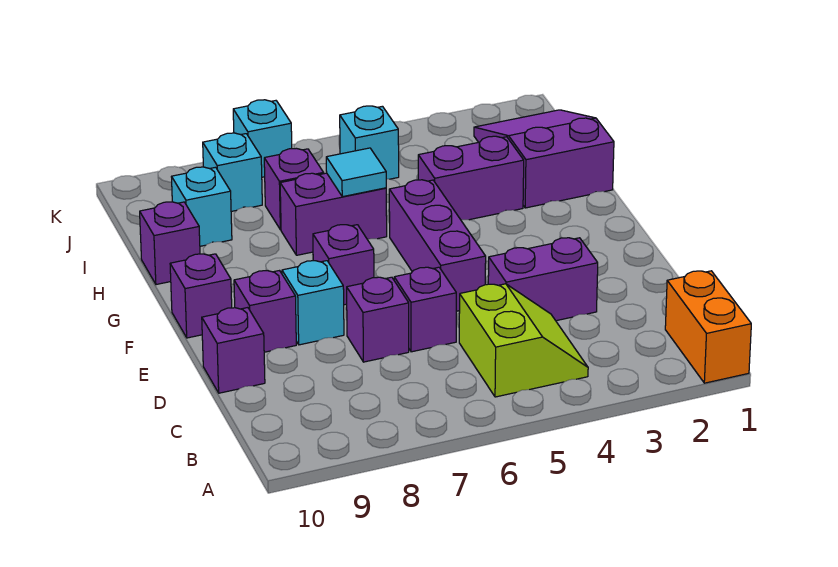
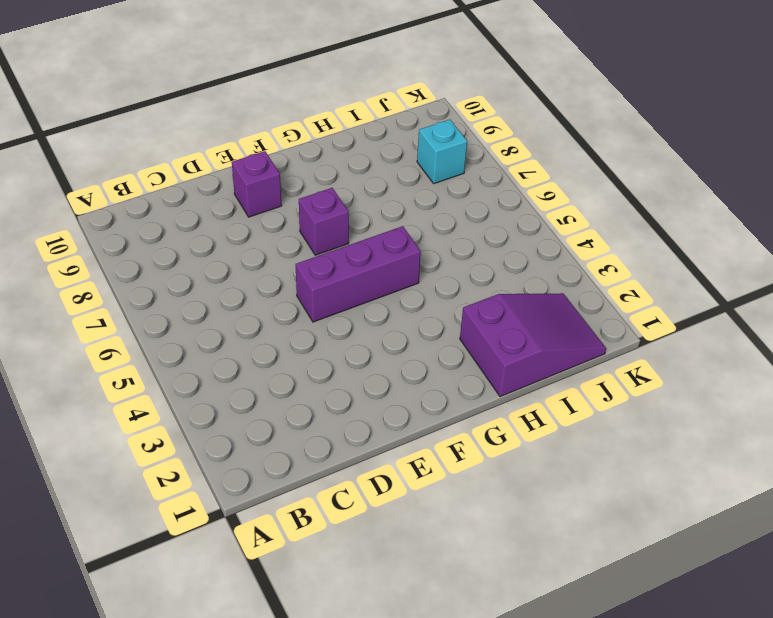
none -> orange brick A1:B1 level 1
none -> lime slope B4:C5 level 1 top 5
none -> purple brick D3:D4 level 1

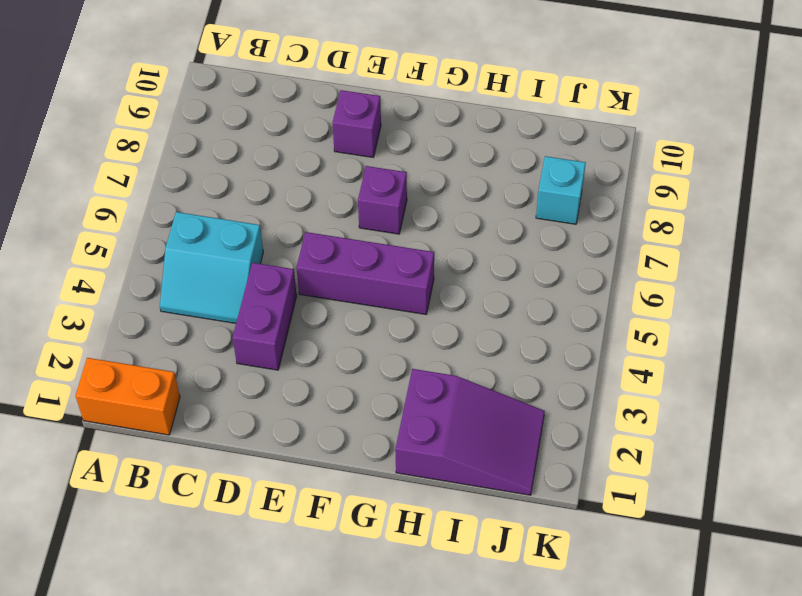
cyan slope B4:C5 level 1 top 5 -> lime slope B4:C5 level 1 top 5
none -> purple brick D6 level 1
none -> purple brick D7 level 1
none -> purple brick D10 level 1

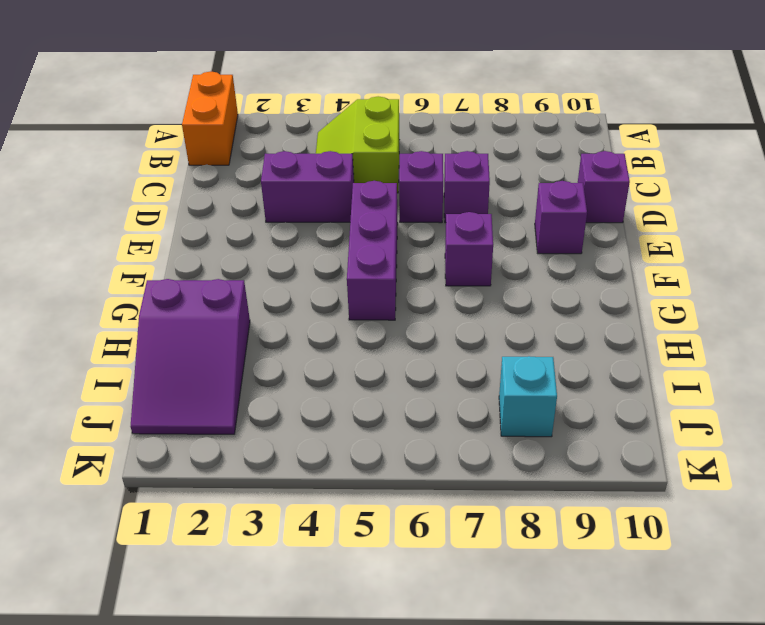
none -> cyan brick E8 level 1
none -> purple brick F10 level 1
none -> purple brick H3:H4 level 1

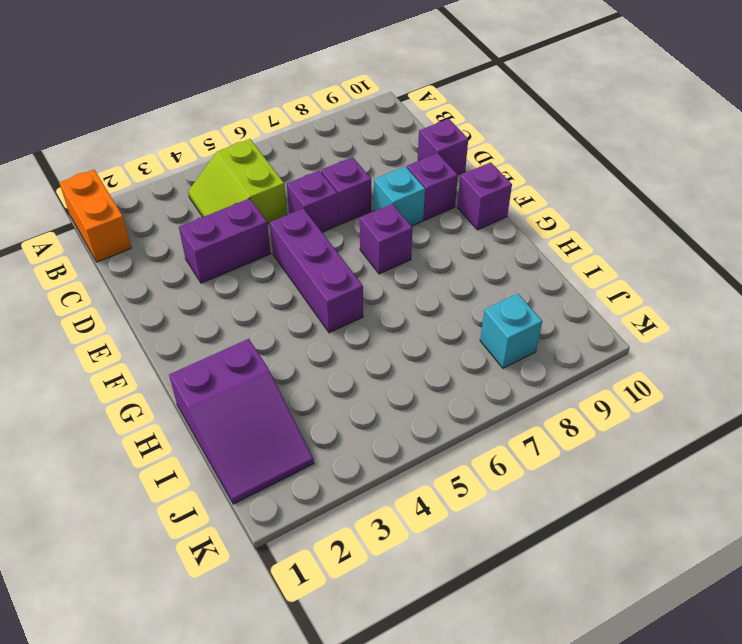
none -> purple brick H3:H4 level 1
none -> purple brick H6:H7 level 1
none -> purple brick H10 level 1

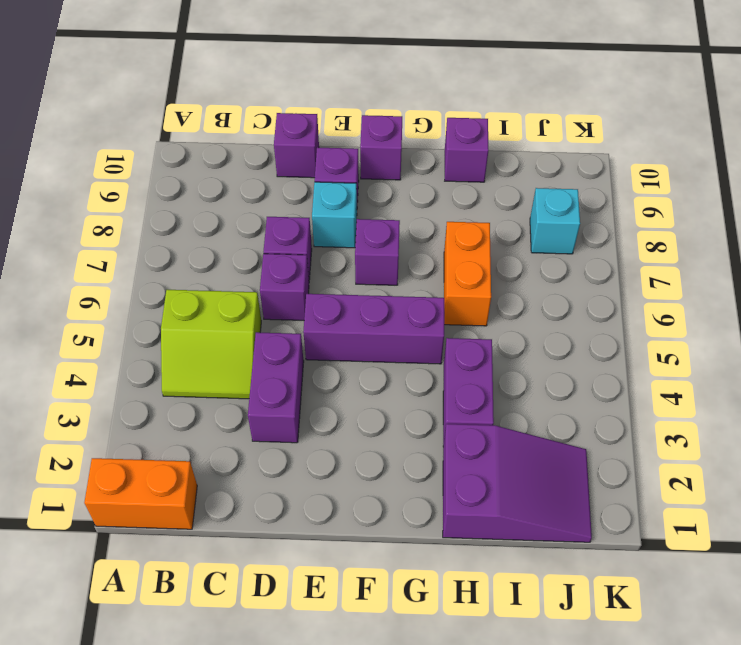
orange brick H6:H7 level 1 -> purple brick H6:H7 level 1
none -> purple brick I7 level 1
none -> cyan brick I9 level 1
none -> cyan brick J5 level 1

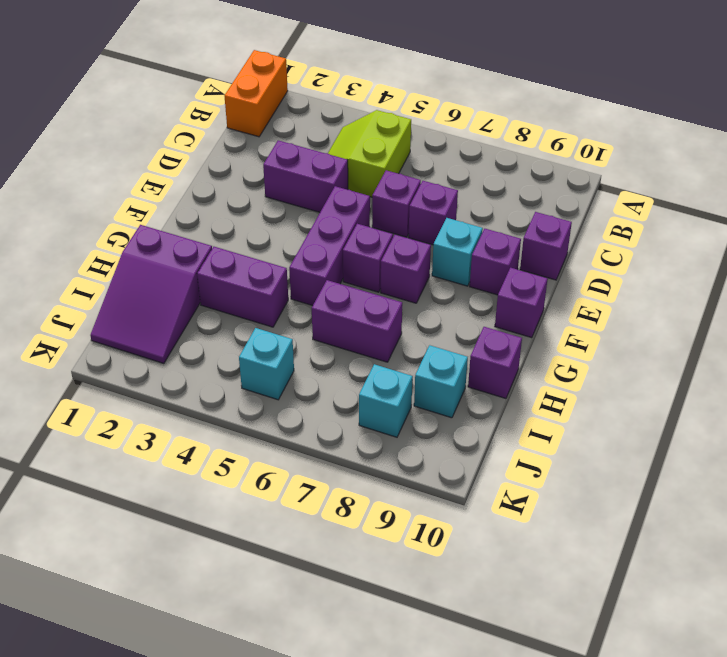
purple brick F6 level 1 -> purple brick I7 level 1
none -> cyan brick K7 level 1
none -> cyan tile H6 level 2

